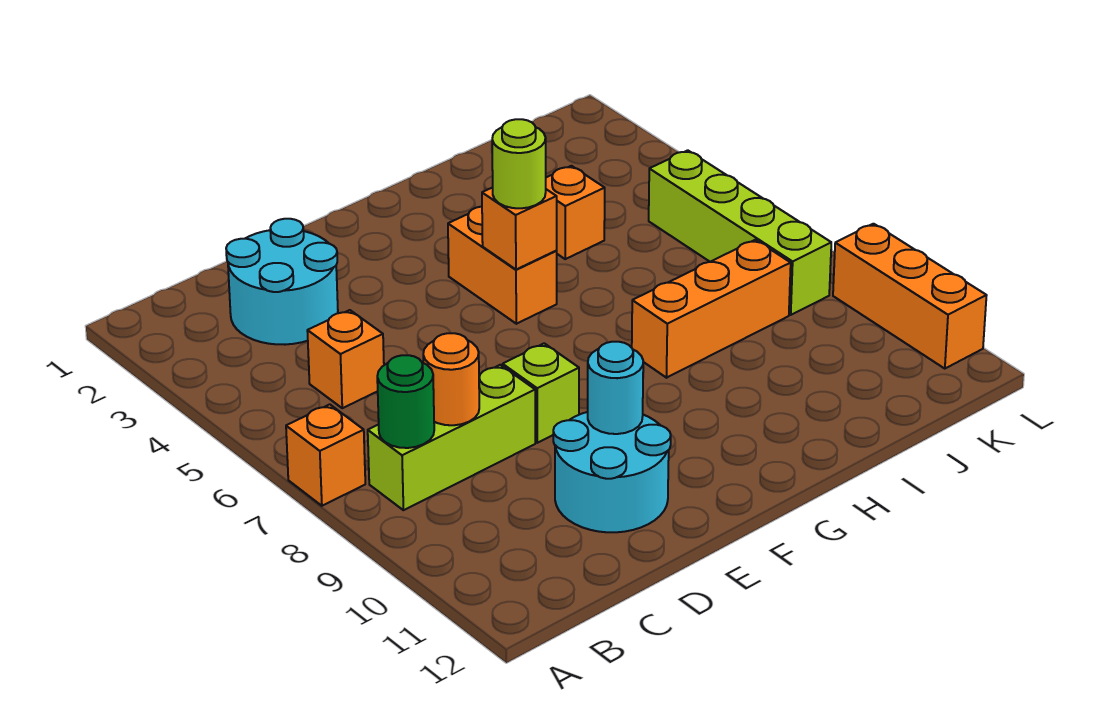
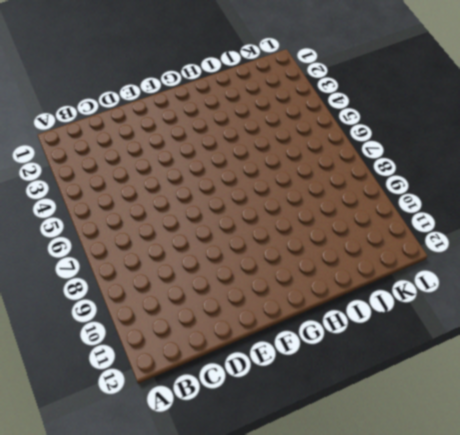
none -> orange brick A7 level 1
none -> lime brick B8:D8 level 1
none -> cyan round brick C2:D3 level 1

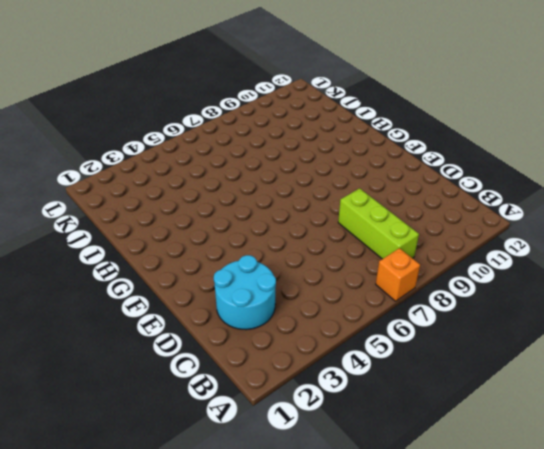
none -> orange brick C5 level 1
none -> cyan round brick D10:E11 level 1
none -> lime brick E8 level 1

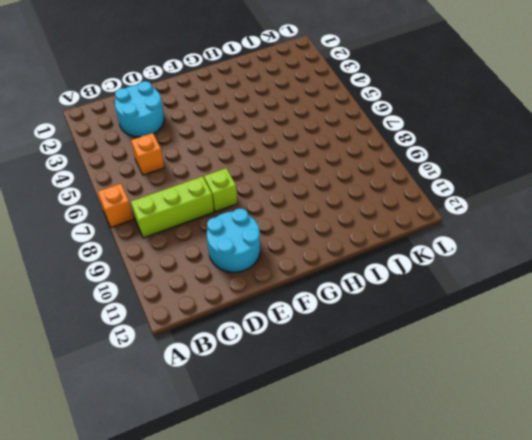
none -> orange brick G4:G5 level 1
none -> orange brick H8:J8 level 1
none -> orange brick I4 level 1

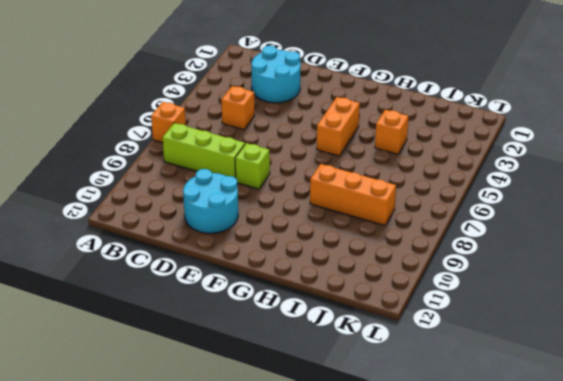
none -> lime brick K5:K8 level 1
none -> orange brick L9:L11 level 1
none -> green round brick B8 level 2

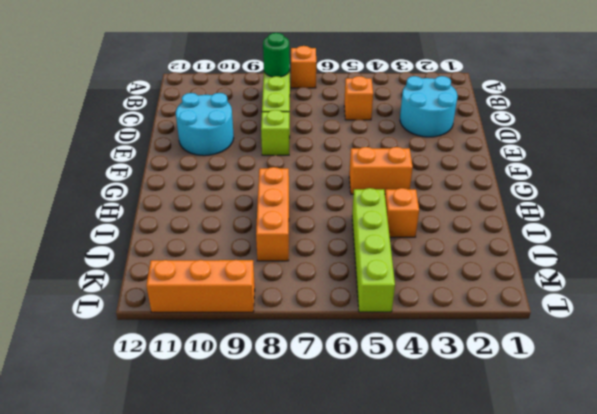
lime brick I5:L5 level 1 -> lime brick K5:K8 level 1
none -> orange round brick C8 level 2
none -> cyan round brick E10 level 2
none -> orange brick G5 level 2

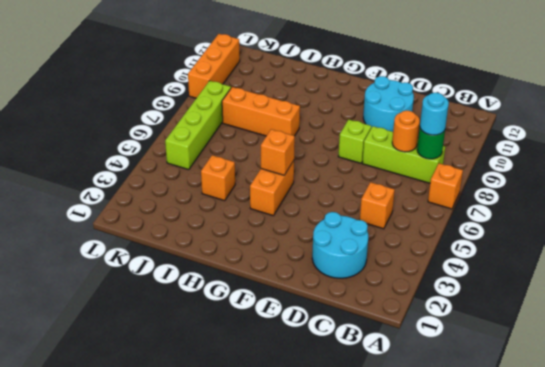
cyan round brick B8 level 3 -> cyan round brick E10 level 2
none -> lime round brick G5 level 3

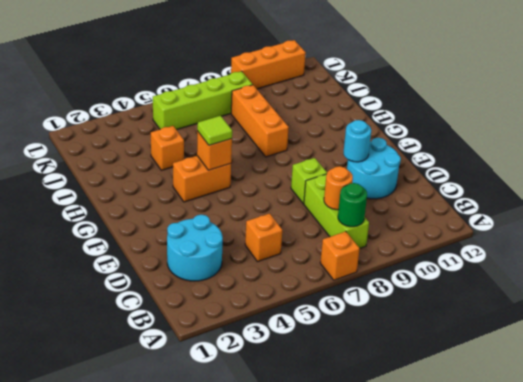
lime tile G5 level 3 -> lime round brick G5 level 3

